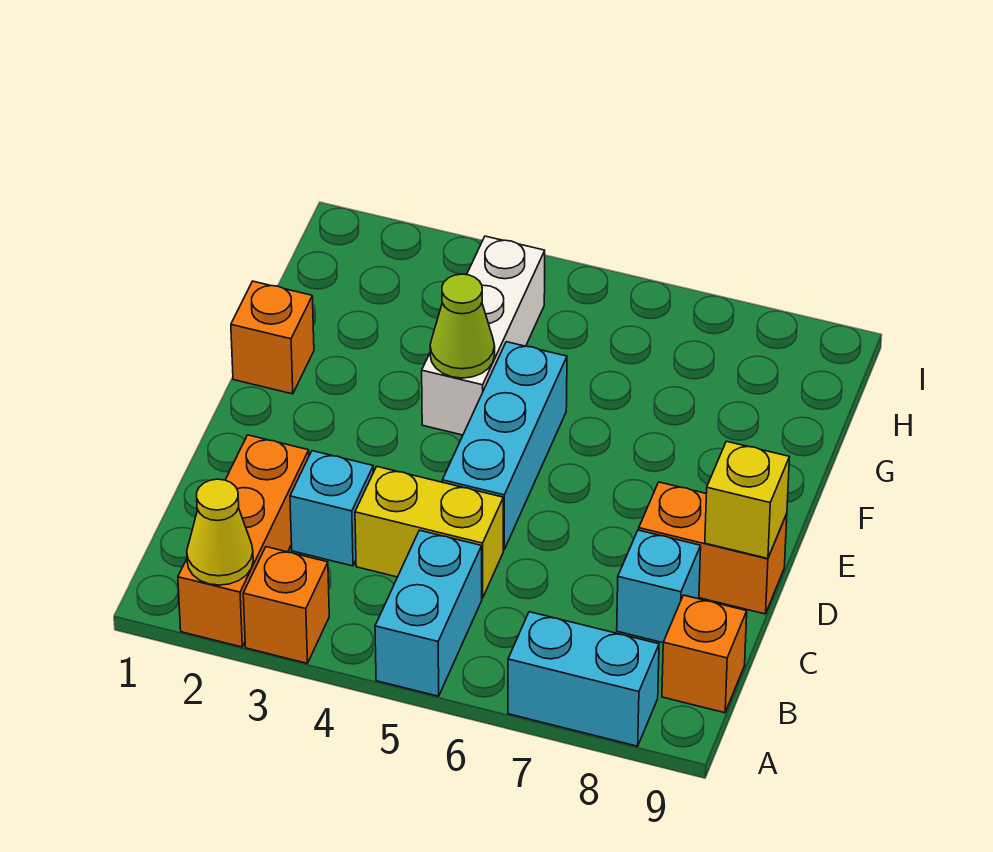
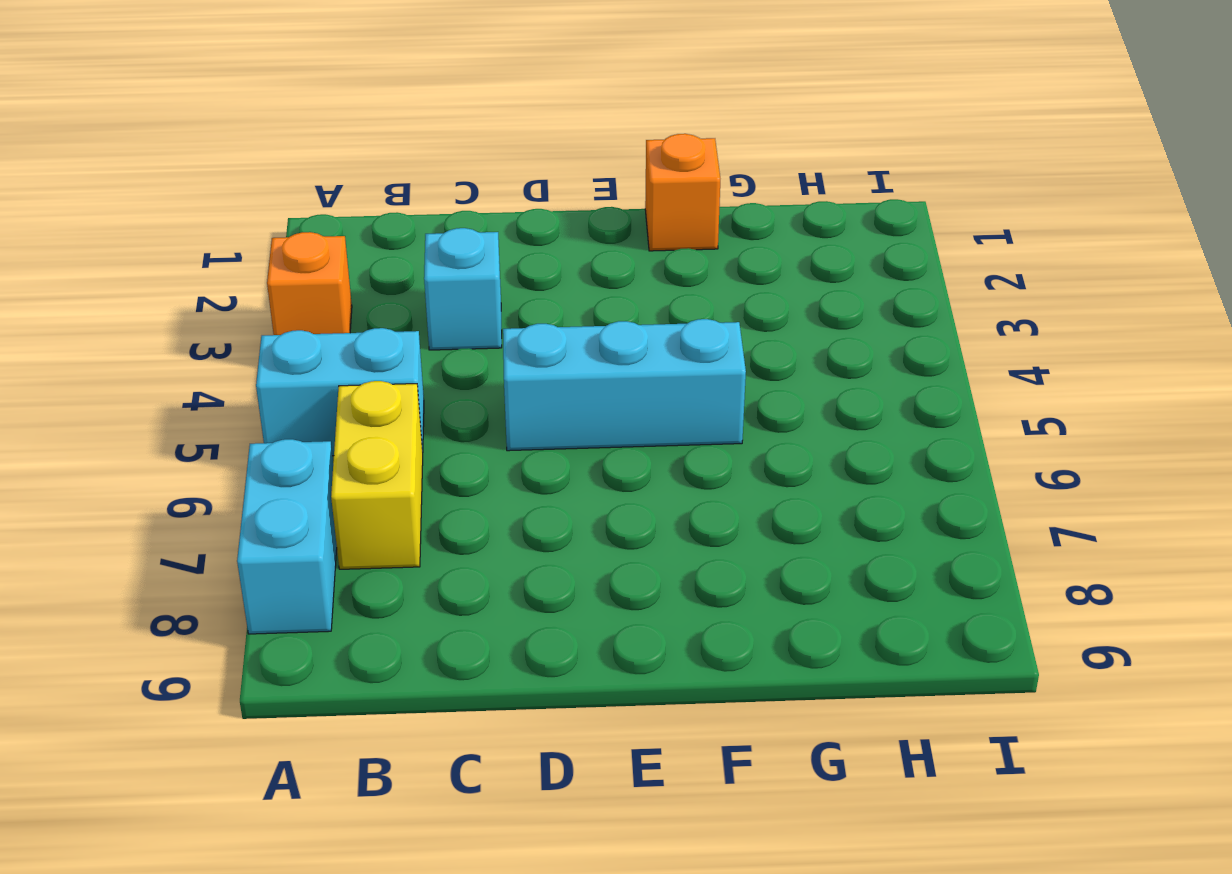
yellow brick B6:B7 level 1 -> yellow brick C4:C5 level 1
none -> orange brick A2:C2 level 1
none -> orange brick B9 level 1
none -> cyan brick C8 level 1

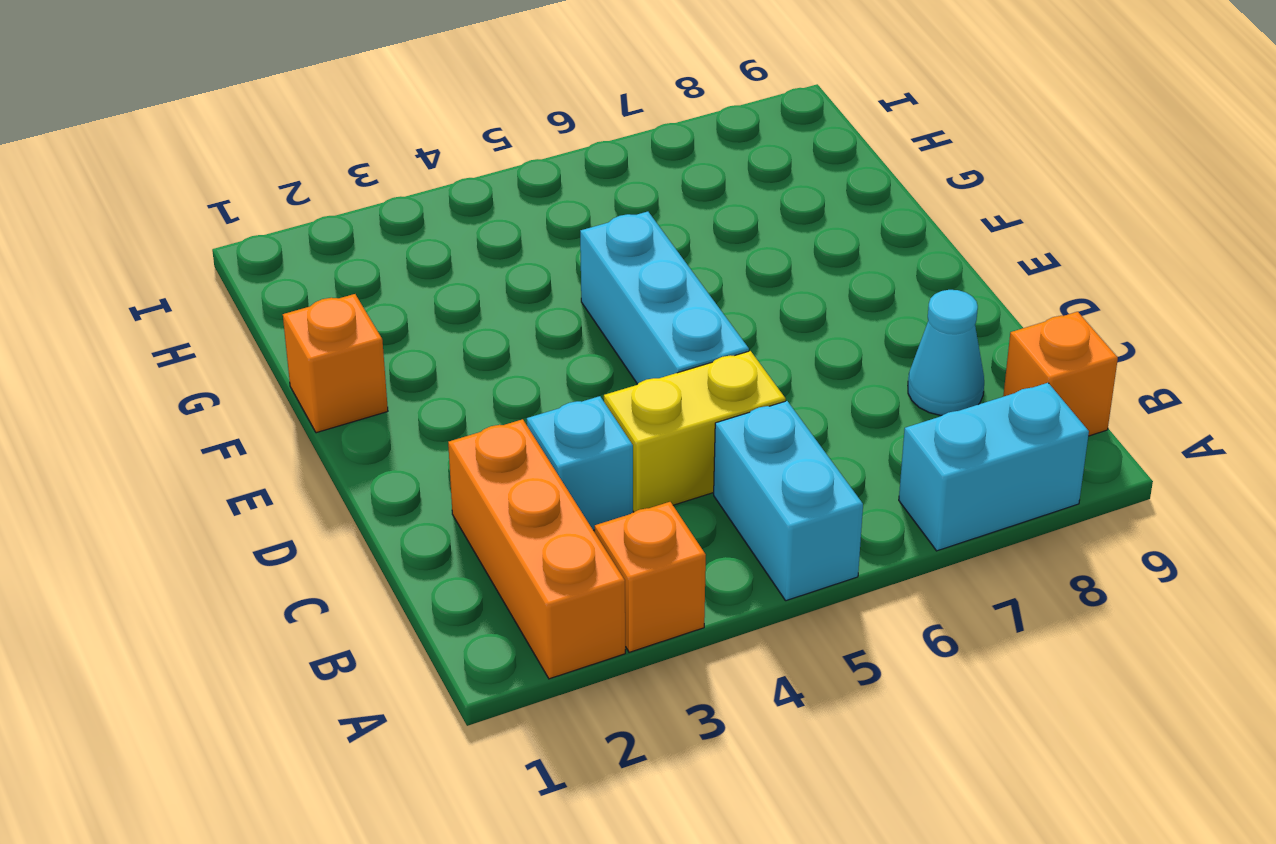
cyan cone C8 level 1 -> cyan brick C8 level 1
none -> orange brick D8:D9 level 1
none -> white brick F4:H4 level 1
none -> yellow cone A2 level 2

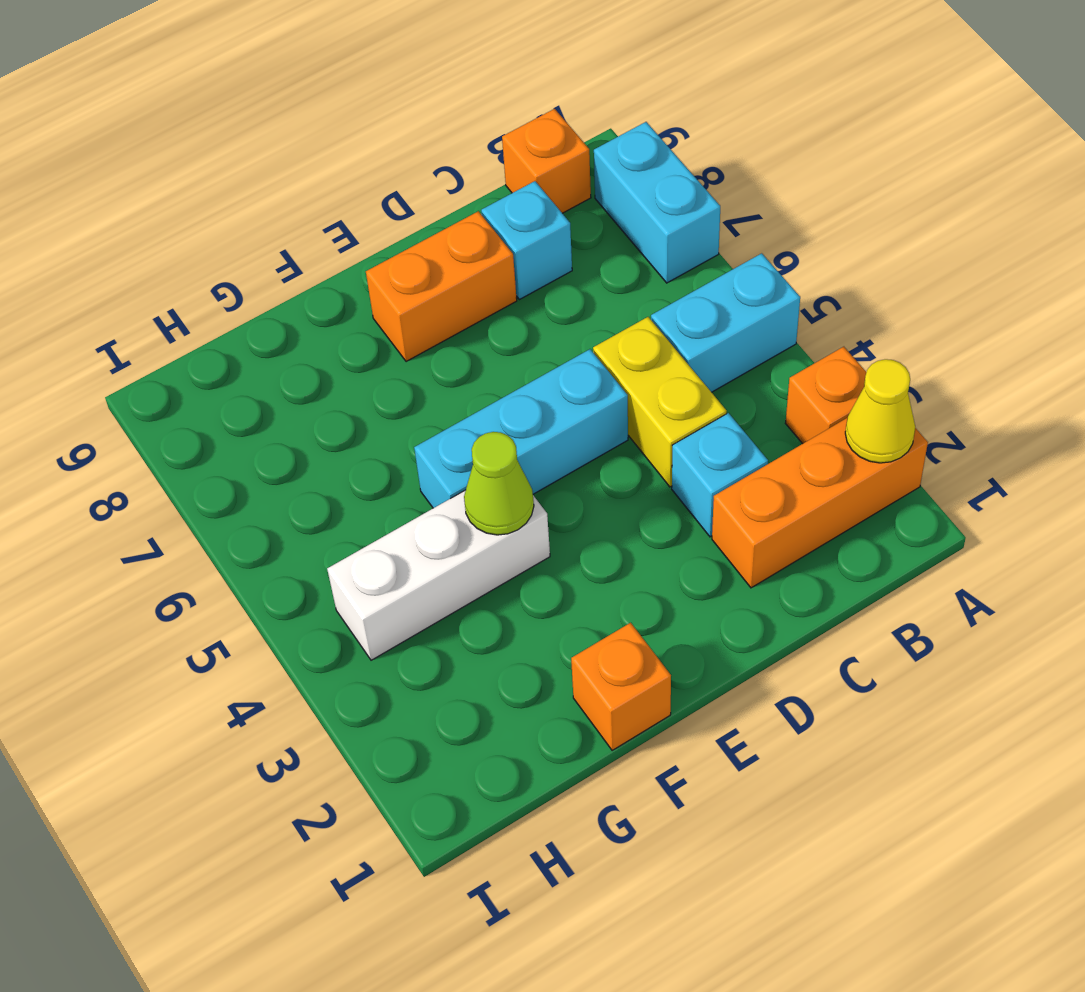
orange brick D8:E8 level 1 -> orange brick D8:D9 level 1
none -> yellow brick D9 level 2

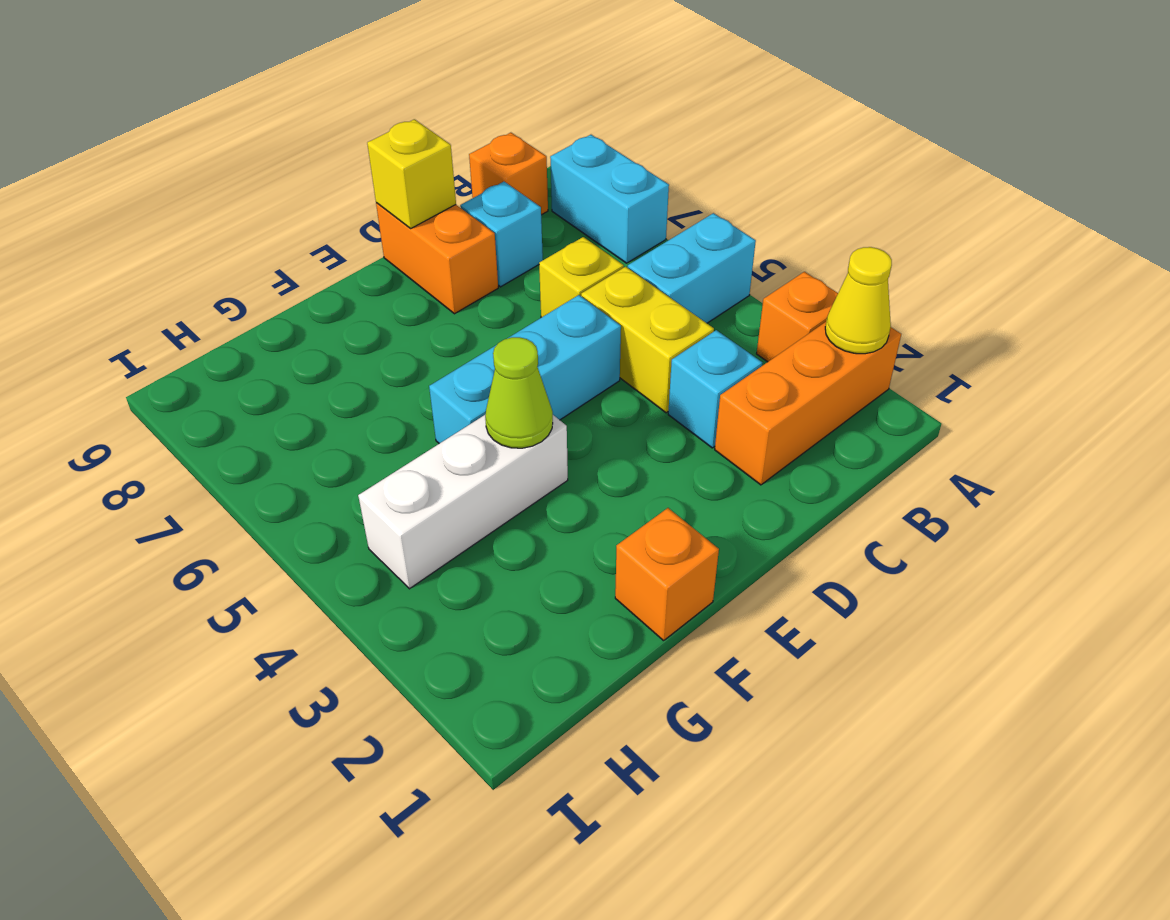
yellow brick C6 level 1 -> none

